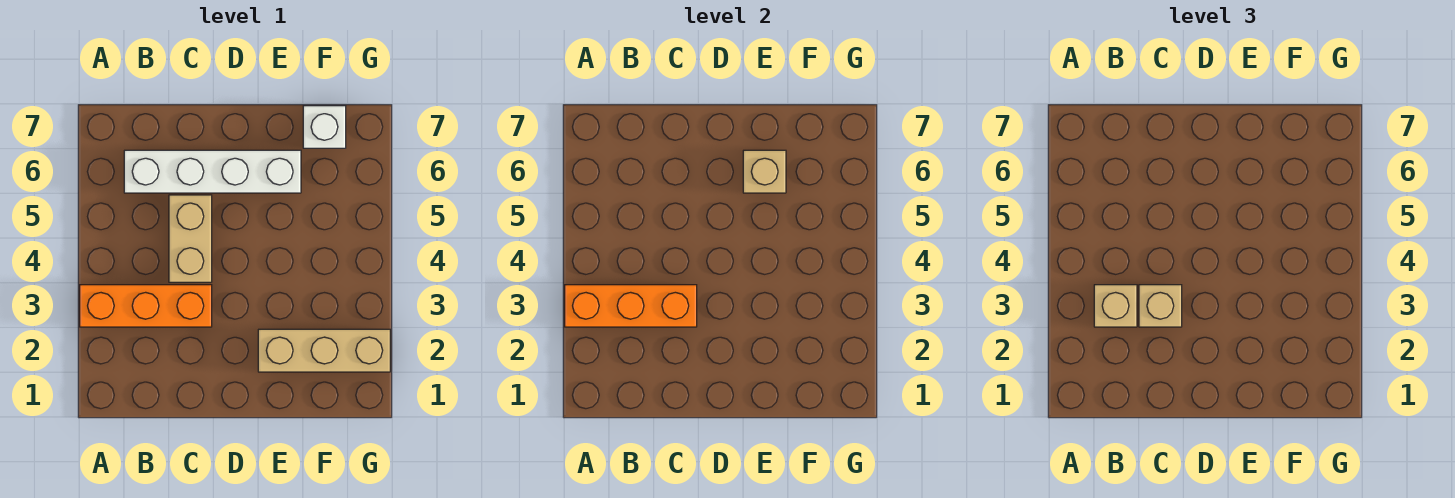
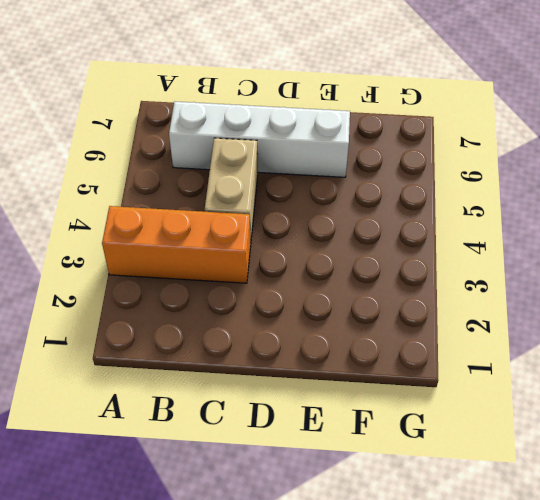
none -> tan brick E2:G2 level 1
none -> white brick F7 level 1

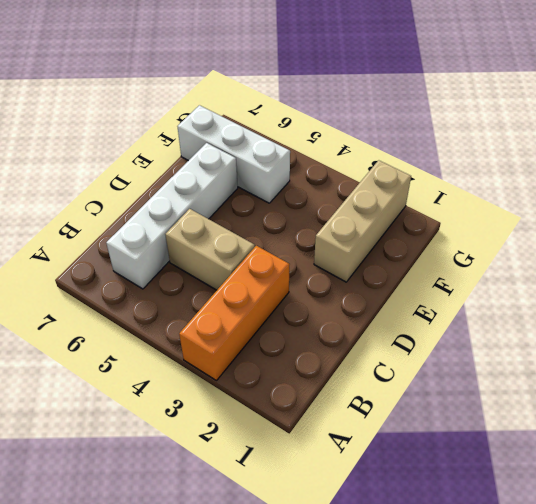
white brick F5:F7 level 1 -> white brick F7 level 1
none -> orange brick A3:C3 level 2
none -> tan brick E6 level 2

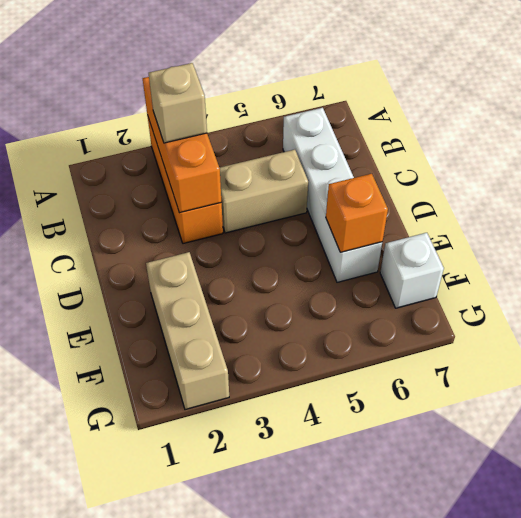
orange brick E6 level 2 -> tan brick E6 level 2
none -> tan brick C3 level 3

